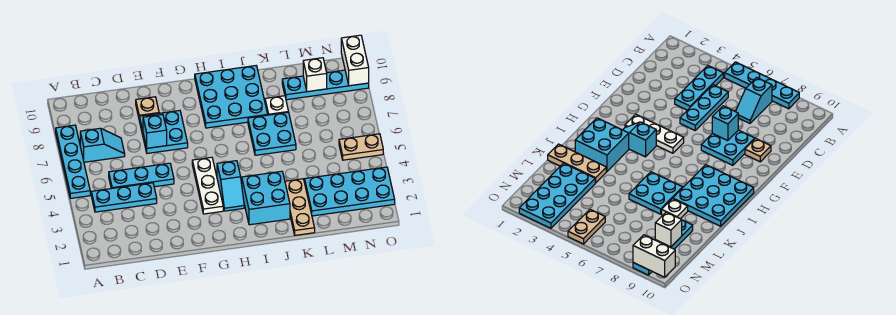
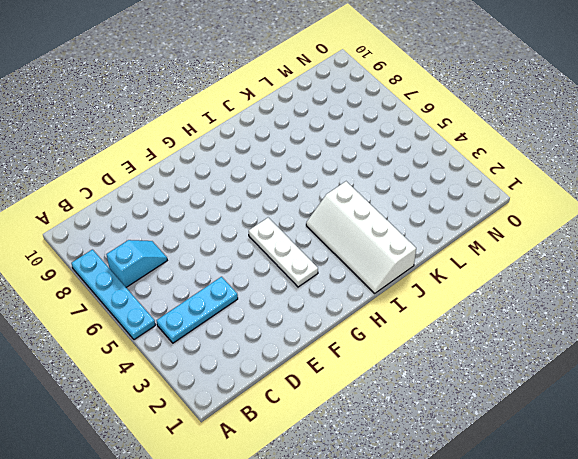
white slope I1:J4 level 1 top J -> cyan brick I2:J3 level 1
none -> cyan plate C5:E5 level 1
none -> cyan plate E7:F8 level 1
none -> tan plate E9 level 1

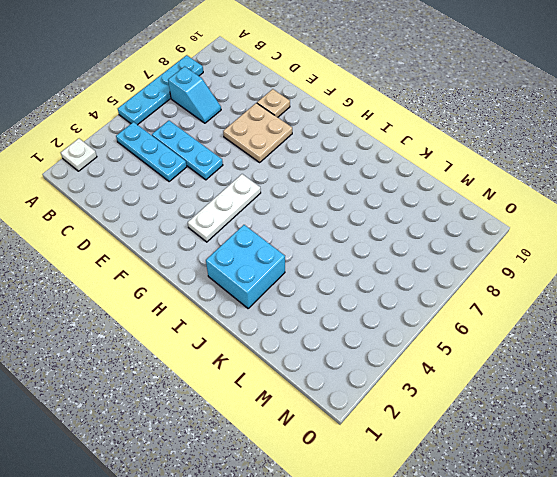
white plate A2 level 1 -> white plate K8 level 1
tan plate E7:F8 level 1 -> cyan plate E7:F8 level 1
none -> cyan slope H3:H4 level 1 top 4
none -> cyan plate H8:J10 level 1
none -> cyan plate J6:K7 level 1

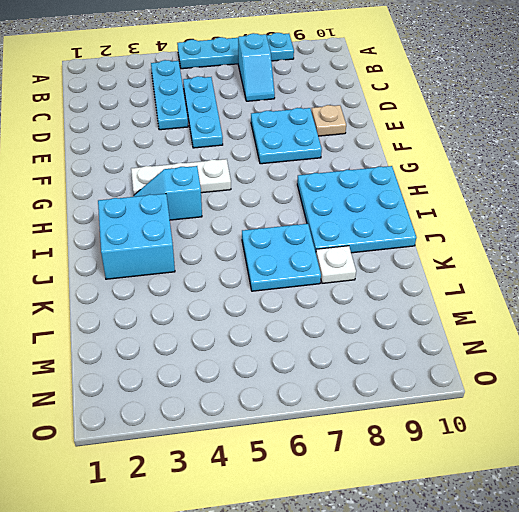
none -> tan plate K1:K3 level 1
none -> cyan plate L2:O3 level 1
none -> cyan plate L9:O9 level 1

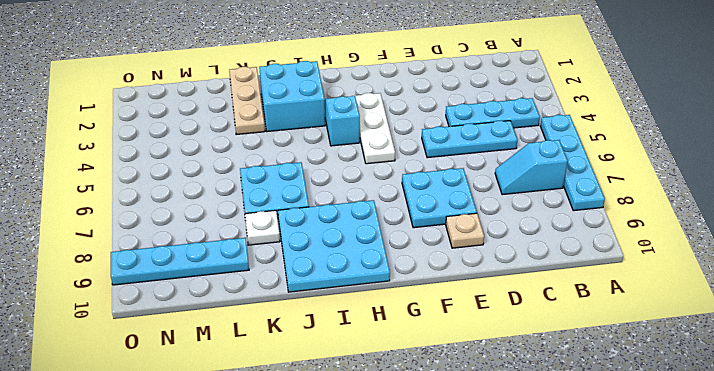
none -> cyan plate L2:O3 level 1
none -> tan plate N5:O5 level 1
none -> cyan brick E7 level 2

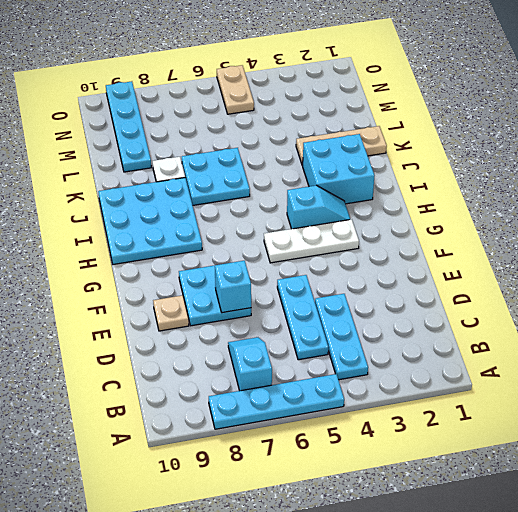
none -> cyan plate L2:O3 level 1
none -> white brick M9 level 2
none -> white brick O9:O10 level 2

